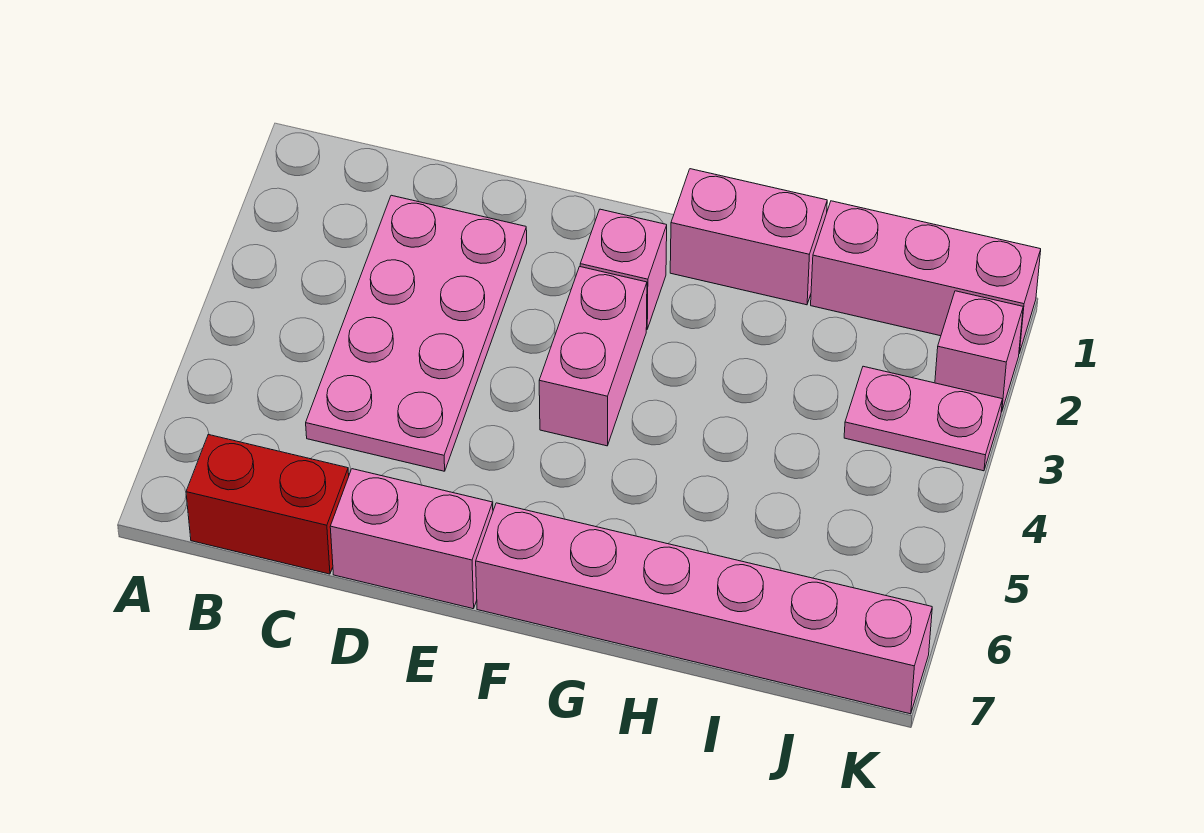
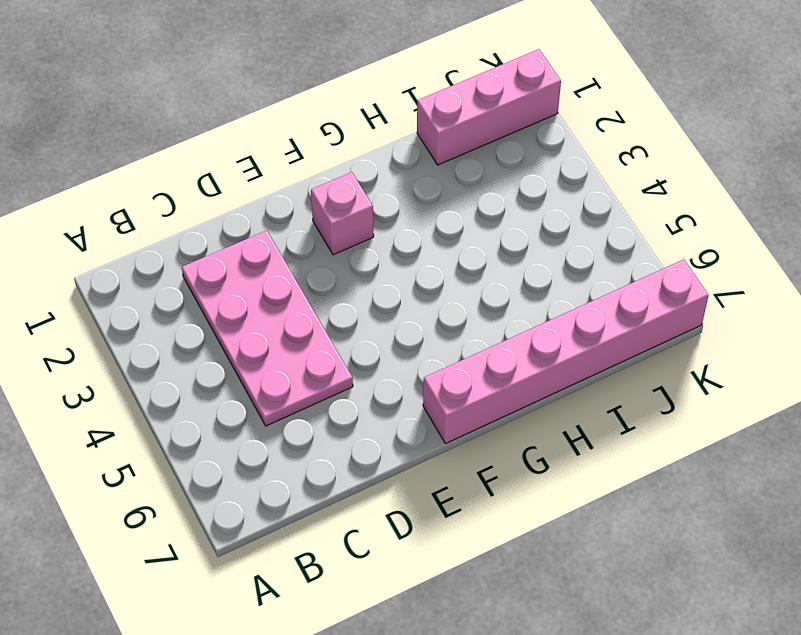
none -> red brick B7:C7 level 1
none -> pink brick D7:E7 level 1

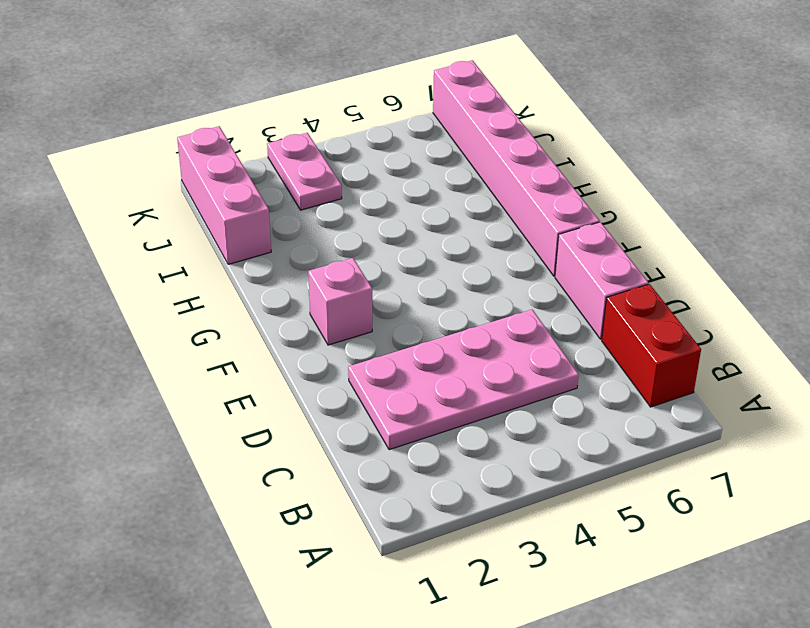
none -> pink brick F3:F4 level 1
none -> pink brick G1:H1 level 1

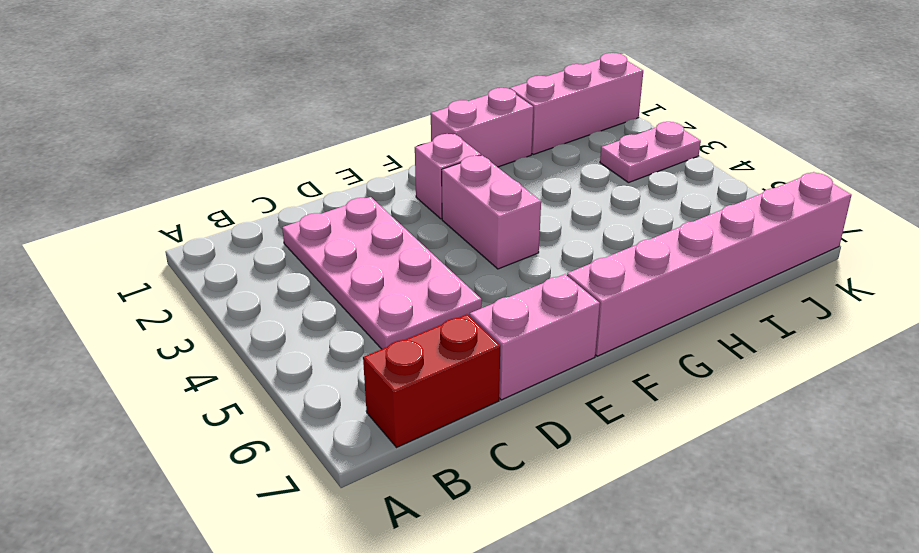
none -> pink brick K2 level 1

